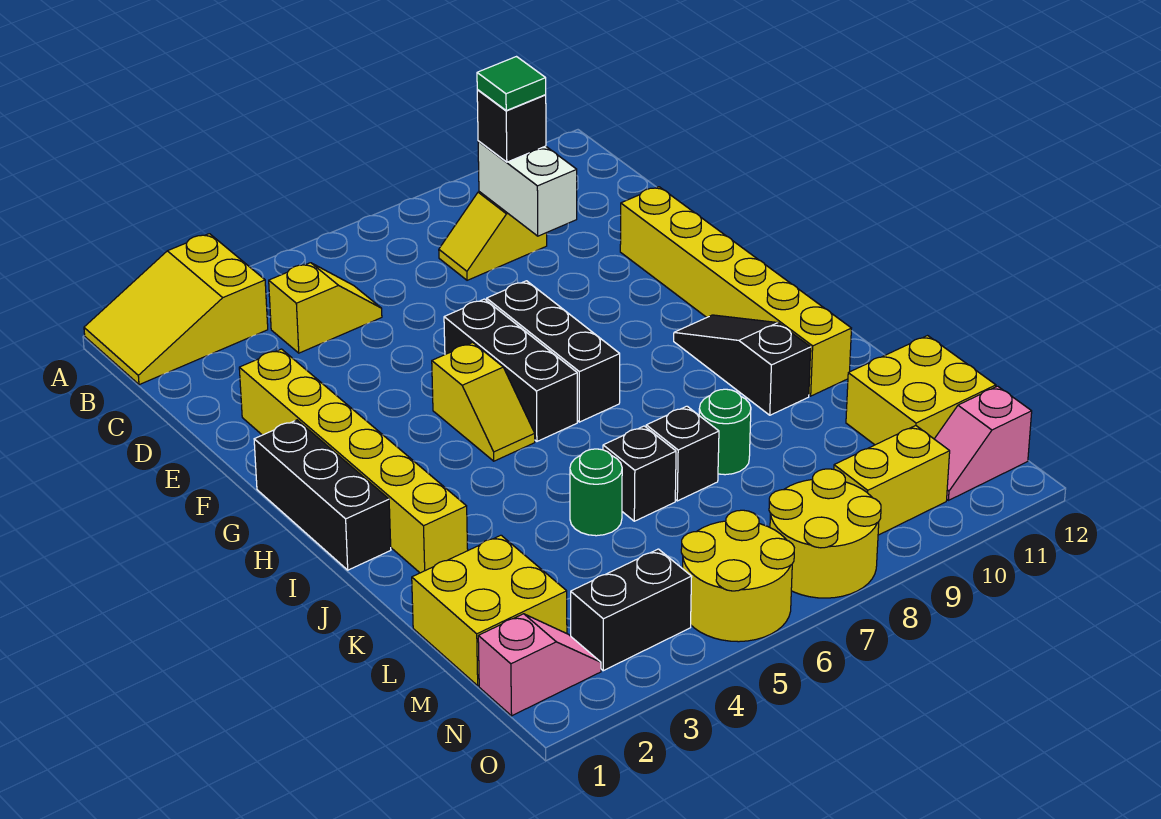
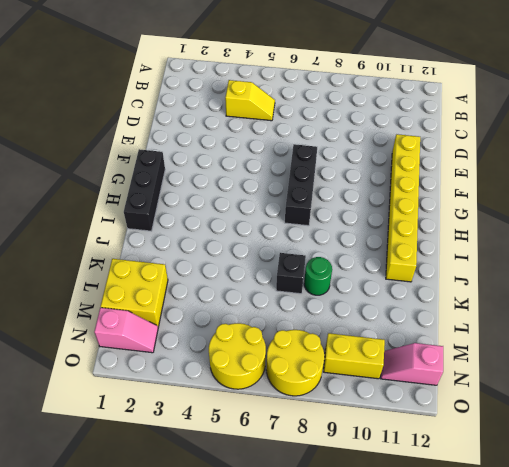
none -> yellow slope A1:B3 level 1 top 3
none -> yellow slope C8:C9 level 1 top 9
none -> yellow brick E2:J2 level 1

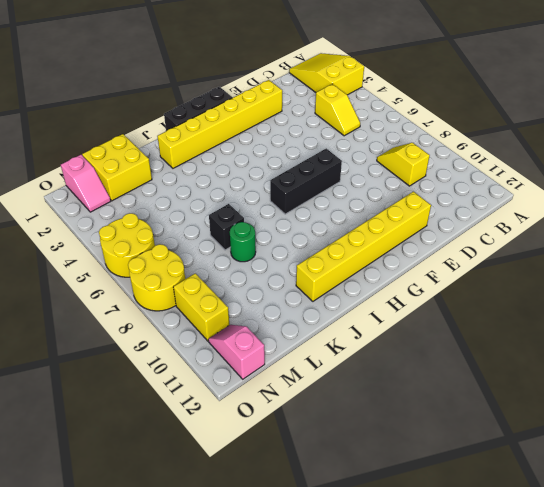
none -> black brick F6:H6 level 1
none -> yellow slope G5:H5 level 1 top G
none -> black slope H10:J10 level 1 top J

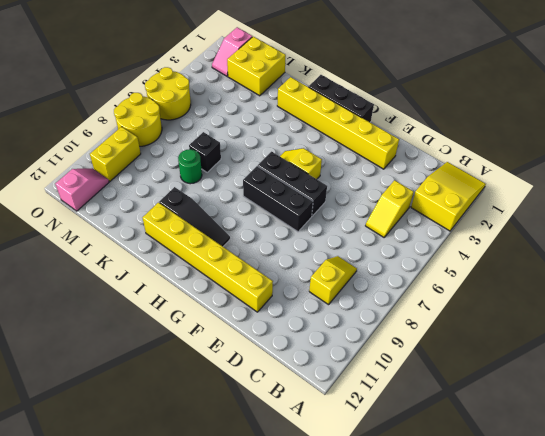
none -> green round brick K5 level 1
none -> black brick K6 level 1
none -> yellow brick L11:M12 level 1

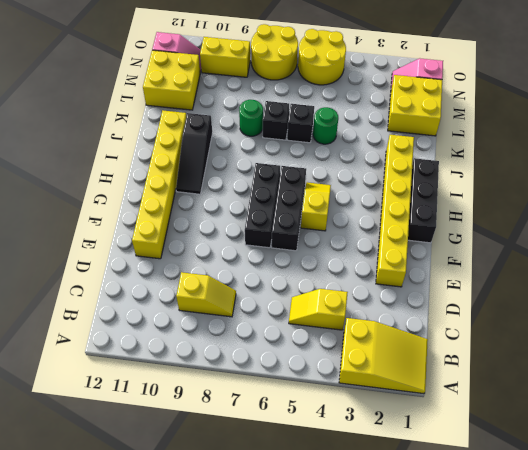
none -> black brick N3:N4 level 1
none -> white brick C9:D9 level 2
none -> black brick C9 level 3

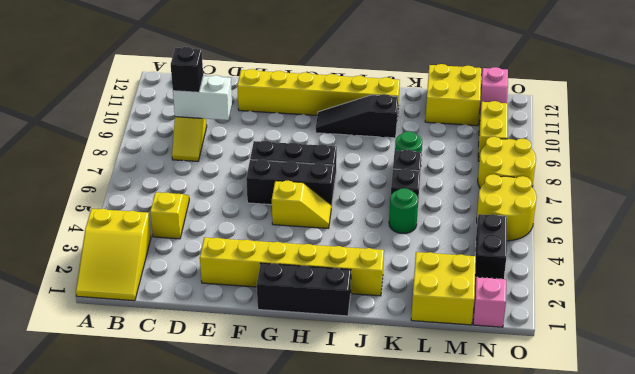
none -> green tile C9 level 4

